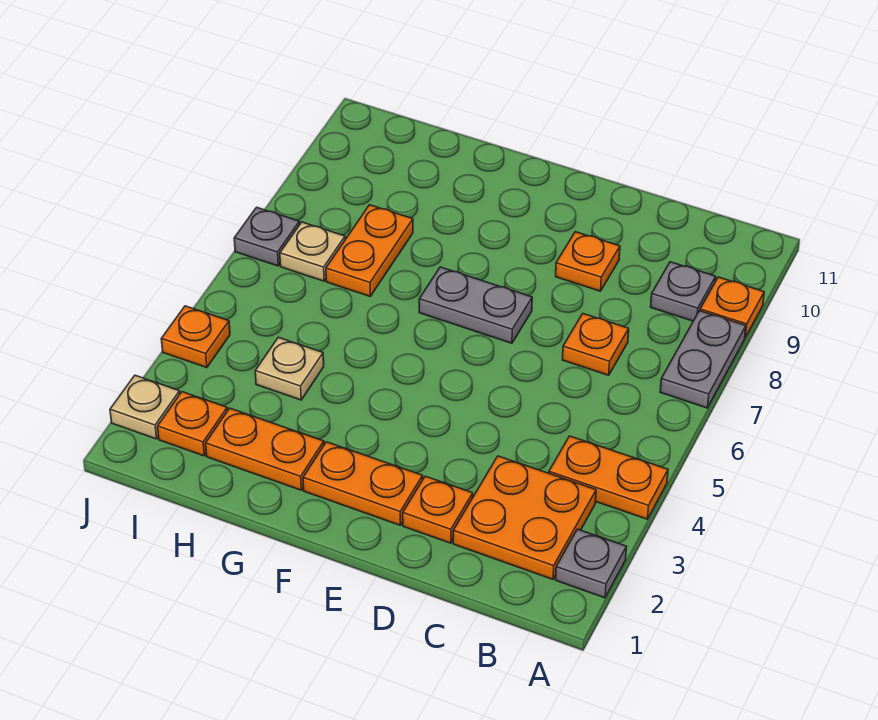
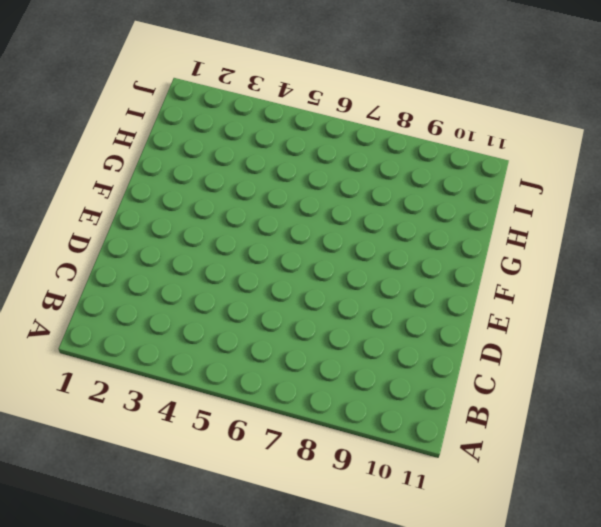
none -> grey plate A2 level 1
none -> orange plate A4:B4 level 1
none -> grey plate A7:A8 level 1

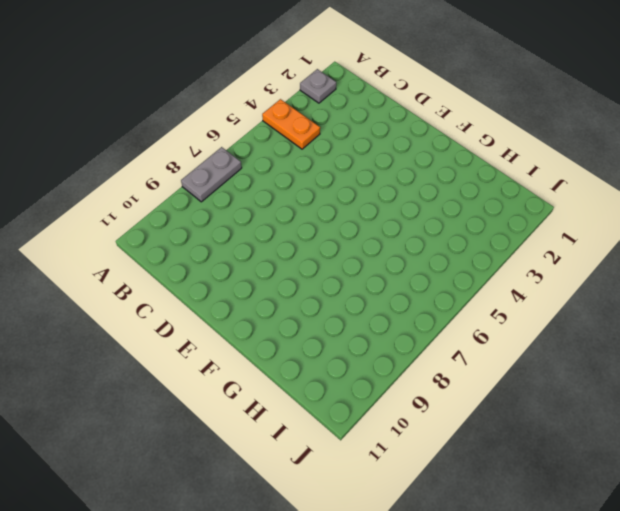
none -> orange plate A9 level 1
none -> orange plate B2:C3 level 1
none -> grey plate B9 level 1

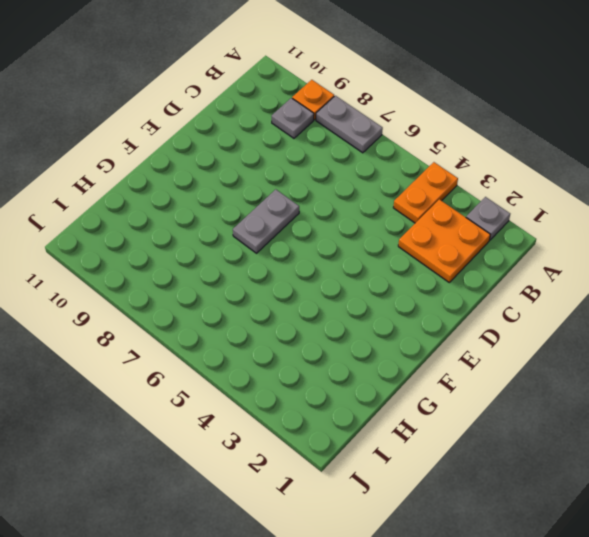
none -> orange plate C7 level 1
none -> orange plate D2 level 1
none -> orange plate D9 level 1

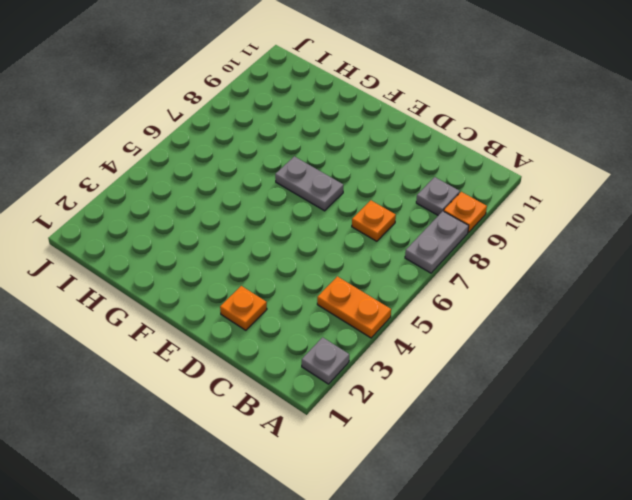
none -> orange plate B2:C3 level 1
none -> orange plate D9 level 1
none -> orange plate E2:F2 level 1

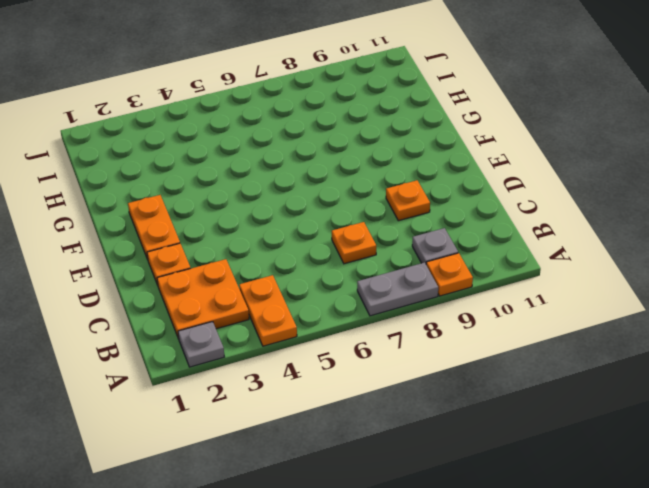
none -> grey plate E7:F7 level 1
none -> orange plate G2:H2 level 1
none -> tan plate H4 level 1

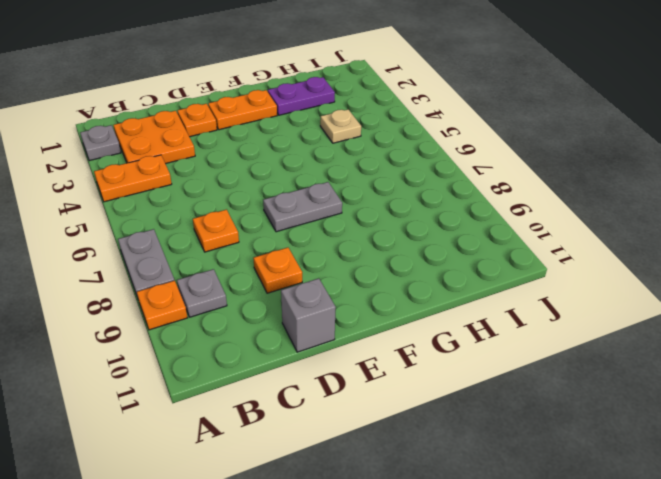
grey brick D11 level 1 -> none
purple plate G2:H2 level 1 -> orange plate G2:H2 level 1
none -> orange plate H7:H8 level 1
none -> orange plate I2 level 1
none -> tan plate I7 level 1

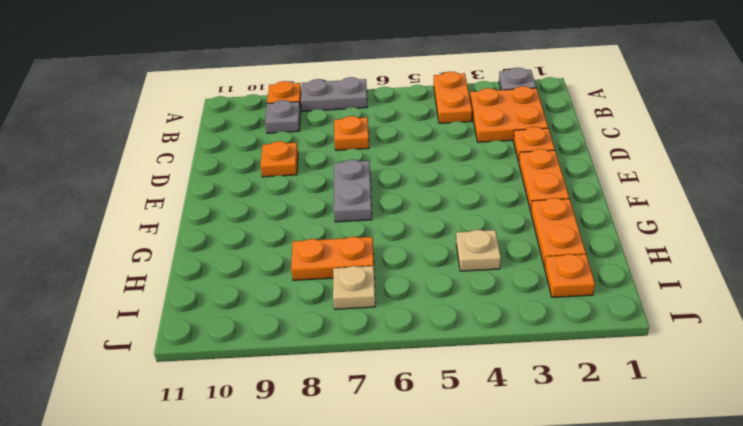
none -> tan plate J2 level 1
none -> orange plate J4 level 1
none -> grey plate J7 level 1

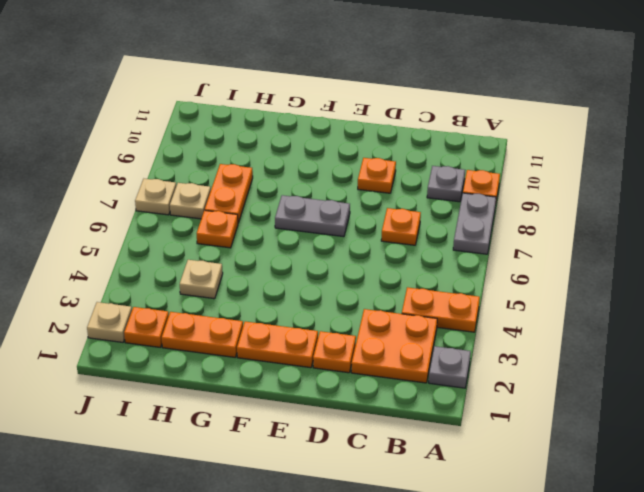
orange plate H6 level 1 -> orange plate J4 level 1
tan plate J7 level 1 -> grey plate J7 level 1

